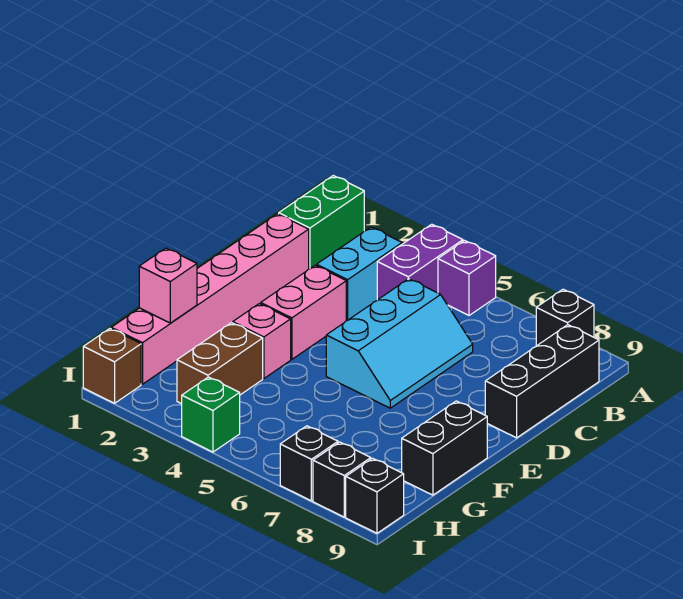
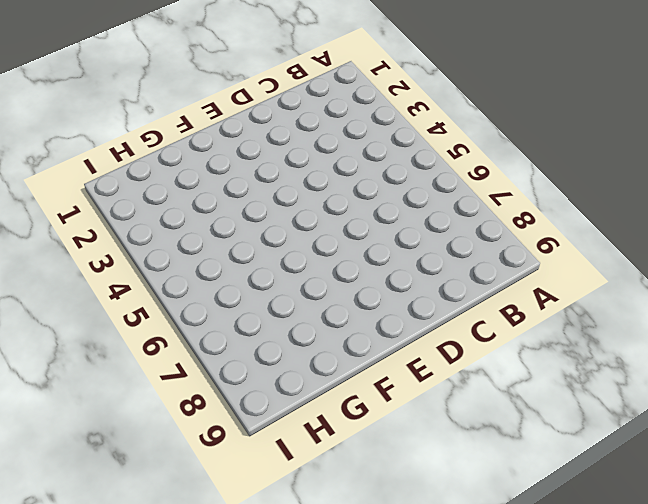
none -> green brick A1:B1 level 1
none -> purple brick A4:B4 level 1
none -> purple brick A5 level 1

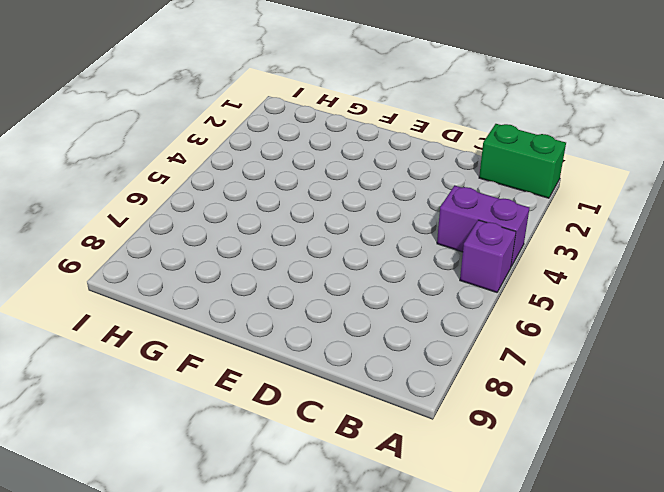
none -> black brick A8 level 1
none -> cyan brick B3:C3 level 1
none -> black brick B9:D9 level 1

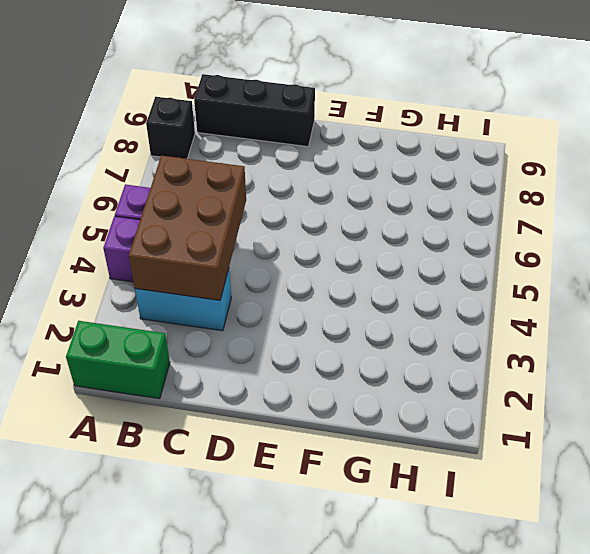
brown brick B3:C5 level 2 -> none
none -> pink brick C1:H1 level 1
none -> cyan slope C5:E6 level 1 top 5
none -> pink brick D3:E3 level 1

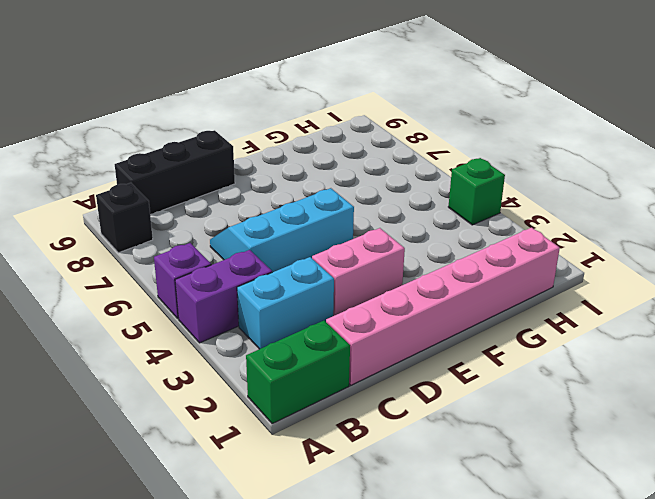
none -> pink brick F3 level 1
none -> black brick F9:G9 level 1
none -> brown brick G3:H3 level 1

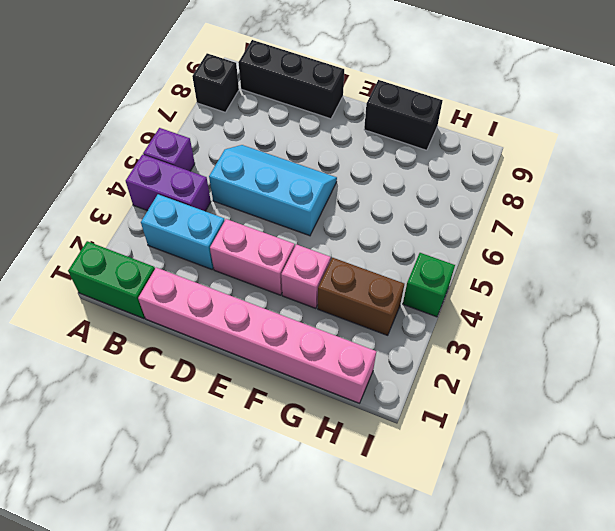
none -> brown brick I1 level 1
none -> black brick I7 level 1
none -> black brick I8 level 1

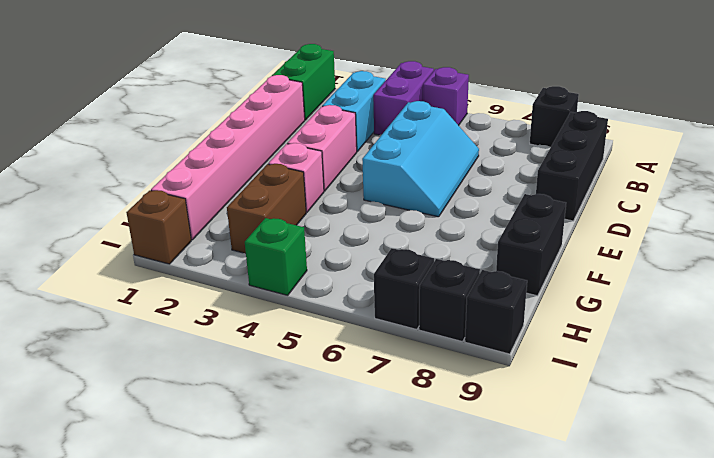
none -> pink brick G1 level 2

